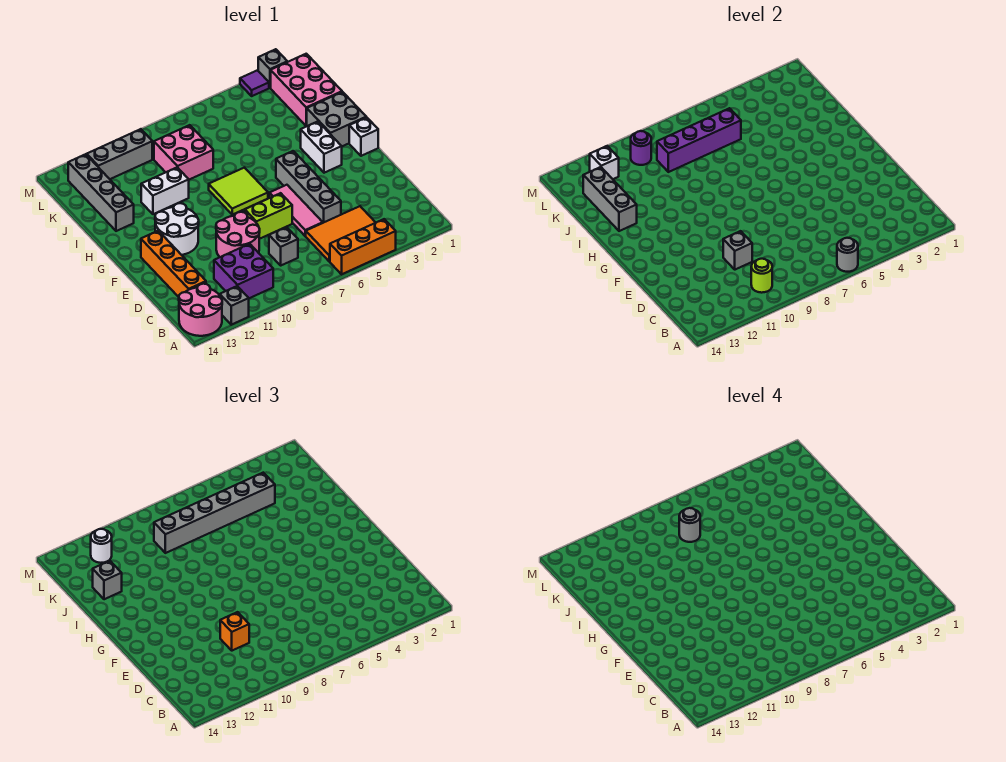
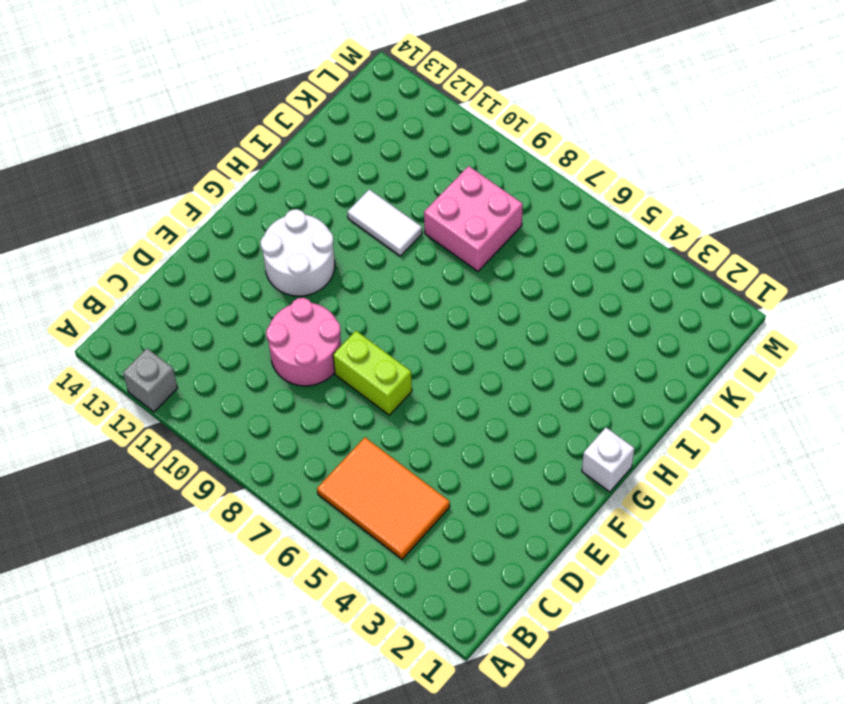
white tile I10:I11 level 1 -> white brick I10:I11 level 1
none -> orange brick A4:A6 level 1
none -> pink round brick A13:B14 level 1
none -> purple brick B10:C11 level 1
none -> grey brick C8 level 1

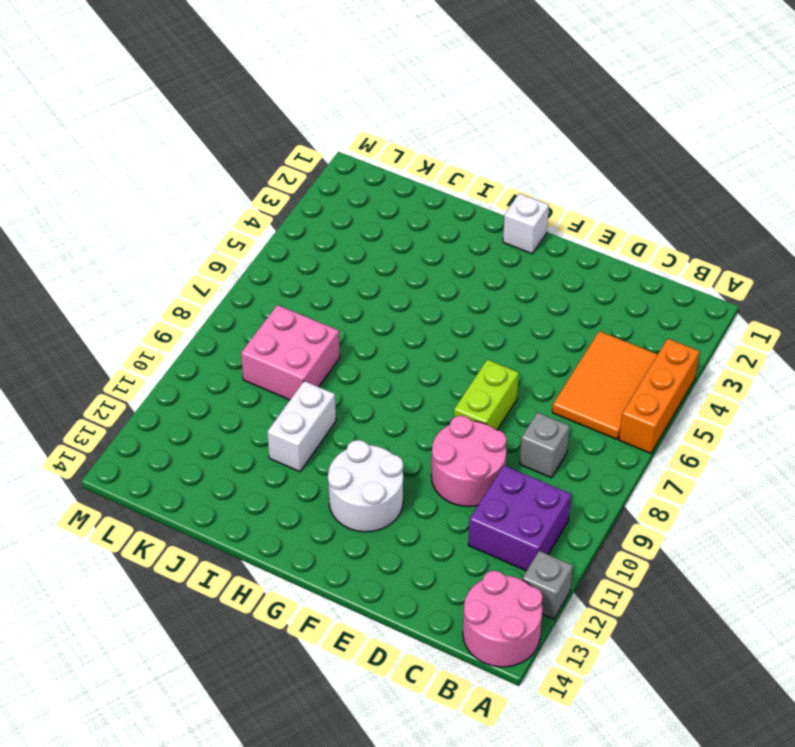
none -> orange brick C13:F13 level 1
none -> grey brick D5:G5 level 1
none -> pink tile D6:F6 level 1
none -> white brick G3:H3 level 1

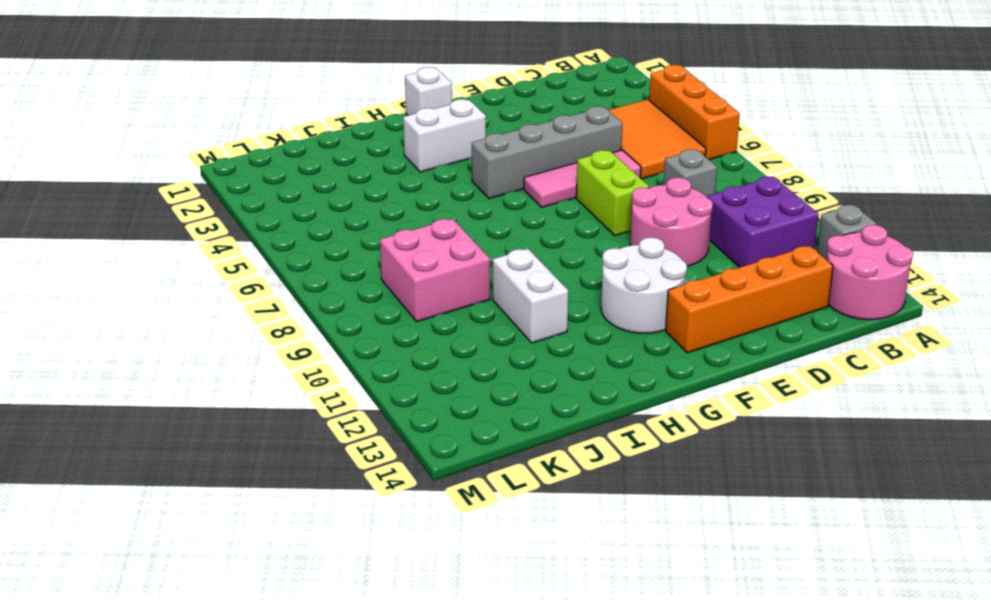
none -> lime tile G7:H8 level 1
none -> grey brick H1:I2 level 1
none -> grey brick I13:L13 level 1
none -> pink brick J1:L2 level 1

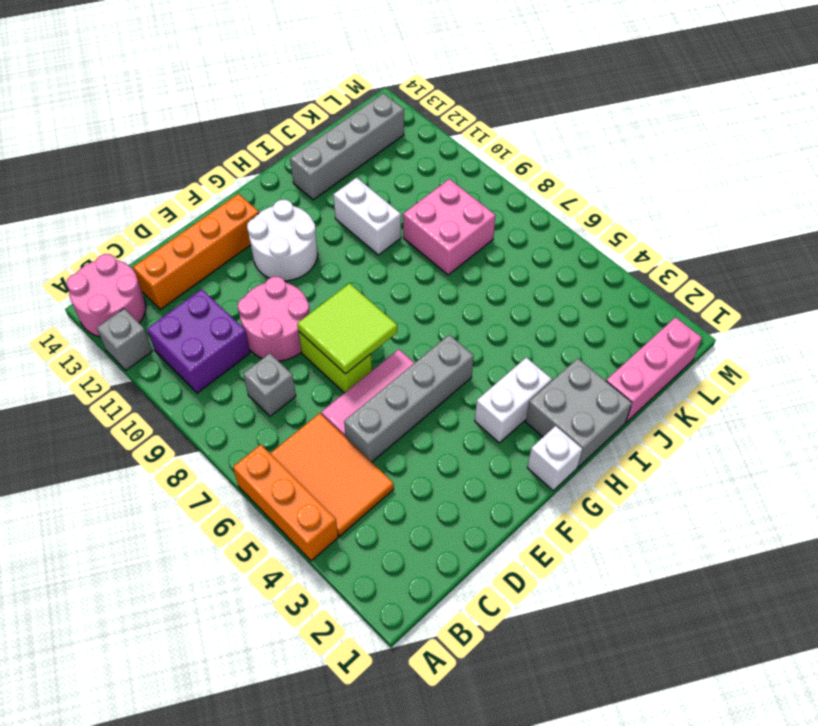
lime tile E7:F8 level 2 -> lime tile G7:H8 level 1
pink brick J1:L1 level 1 -> pink brick J1:L2 level 1
none -> grey brick L10:L12 level 1
none -> grey brick M2 level 1
none -> purple tile M3 level 1
none -> grey round brick A6 level 2

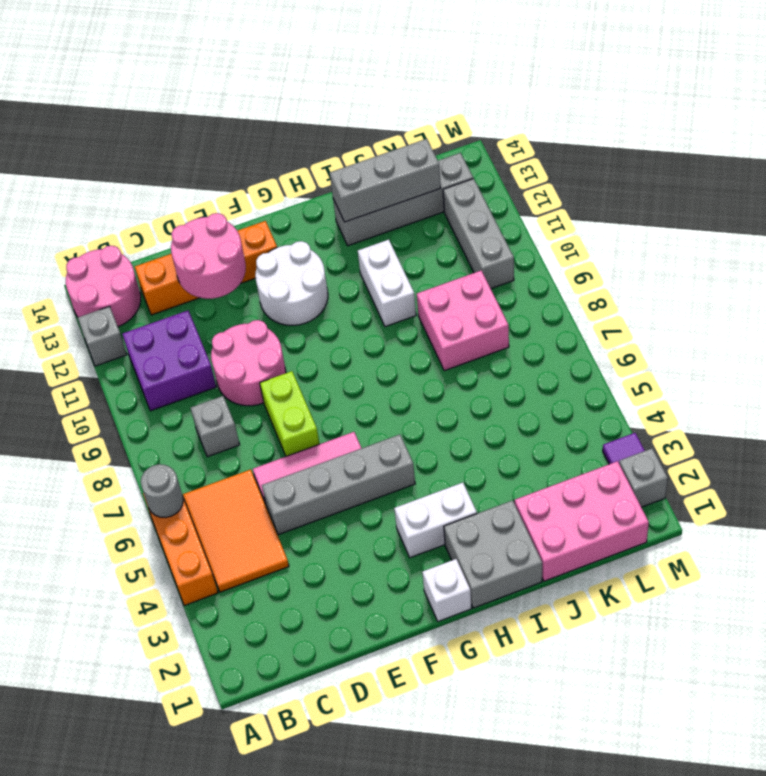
pink round brick D12:E13 level 2 -> none
none -> lime tile G7:H8 level 1
none -> lime round brick B10 level 2
none -> grey brick D10 level 2
none -> purple brick K6:K9 level 2

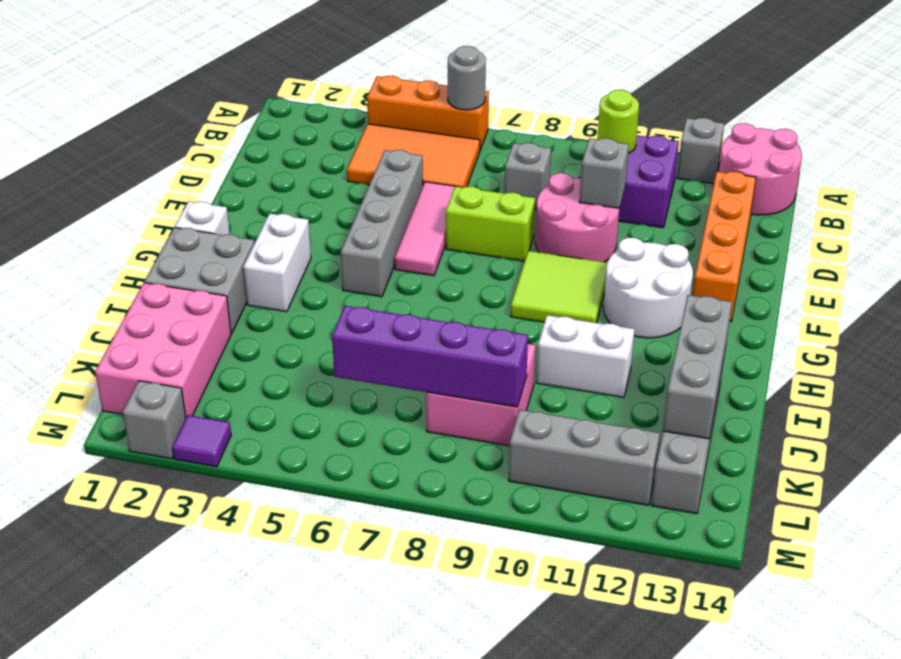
lime tile F9:G10 level 1 -> lime tile G7:H8 level 1
none -> purple round brick L10 level 2
none -> white brick L12 level 2
none -> orange brick D10 level 3
none -> grey brick J13 level 3

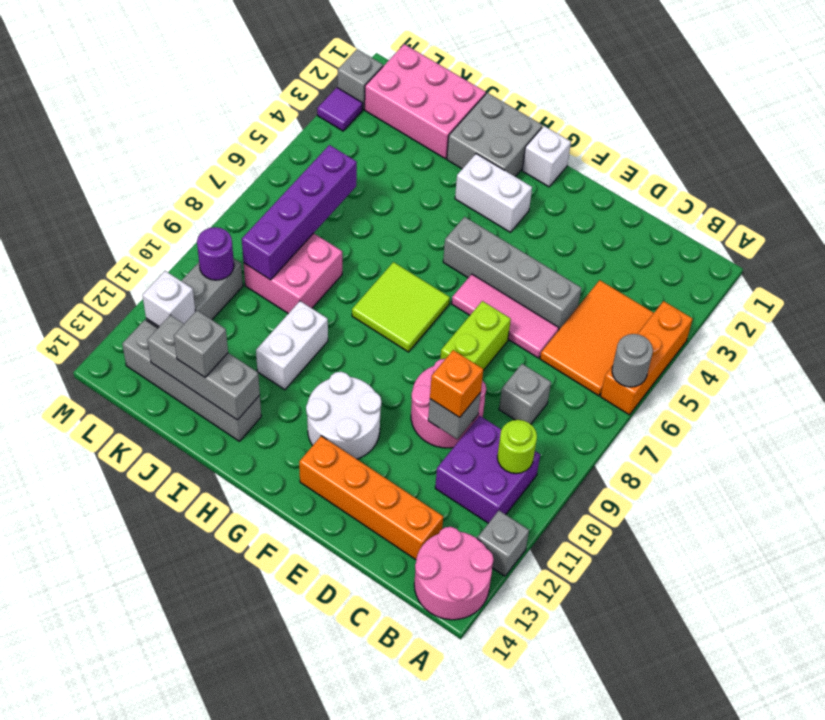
none -> grey brick K4:K9 level 3
none -> white round brick L12 level 3
none -> grey round brick K8 level 4

